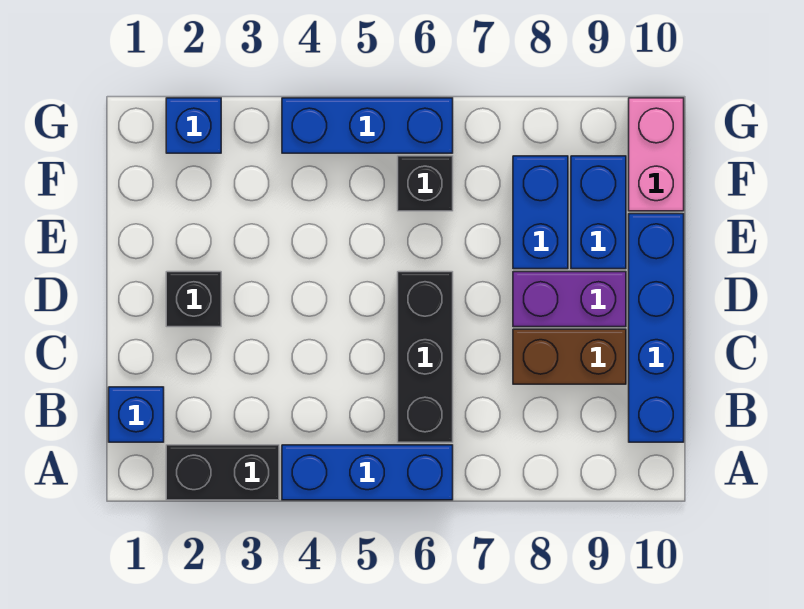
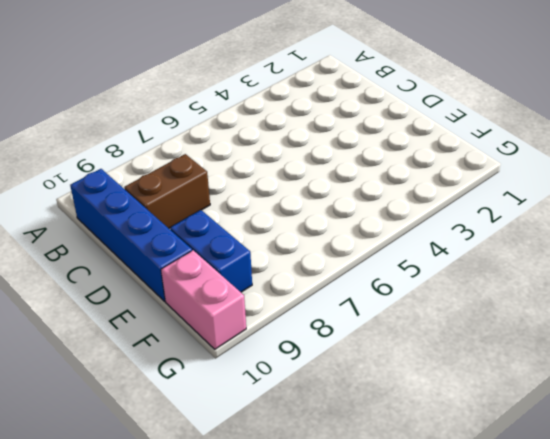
none -> black brick A2:A3 level 1
none -> blue brick A4:A6 level 1
none -> blue brick B1 level 1

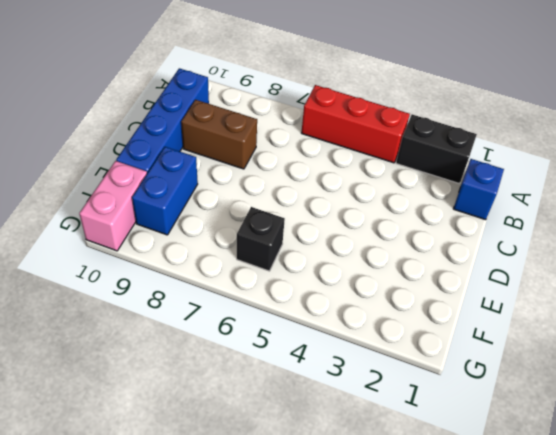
red brick A4:A6 level 1 -> blue brick A4:A6 level 1
none -> black brick B6:D6 level 1
none -> black brick D2 level 1
none -> purple brick D8:D9 level 1

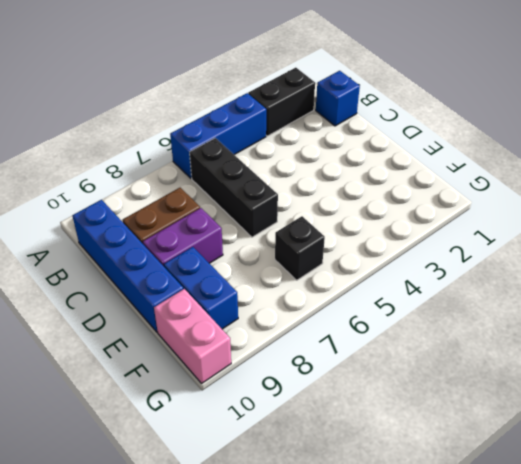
none -> black brick D2 level 1
none -> blue brick E8:F8 level 1
none -> blue brick G2 level 1

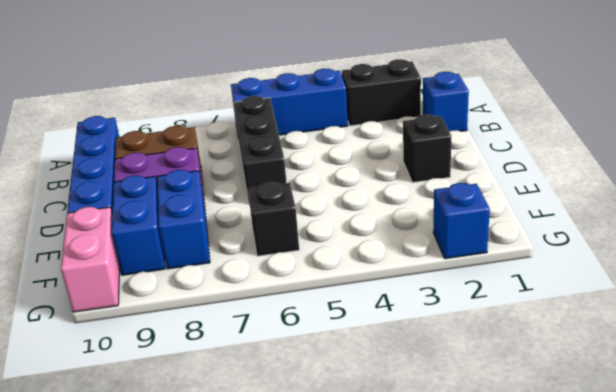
none -> blue brick G4:G6 level 1

